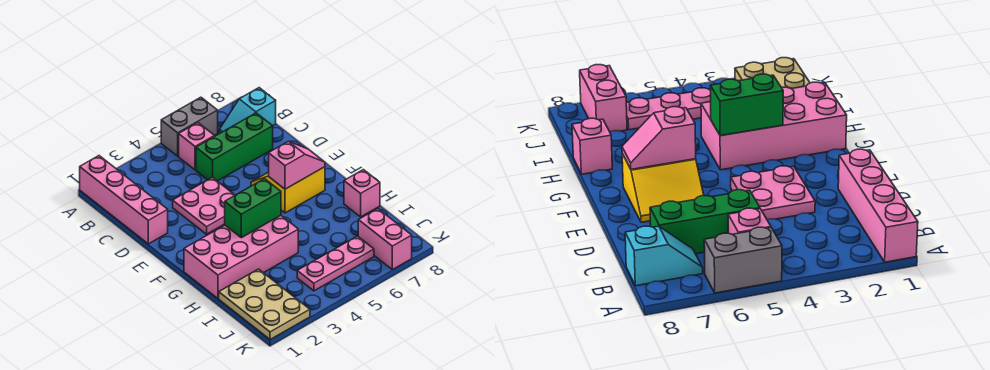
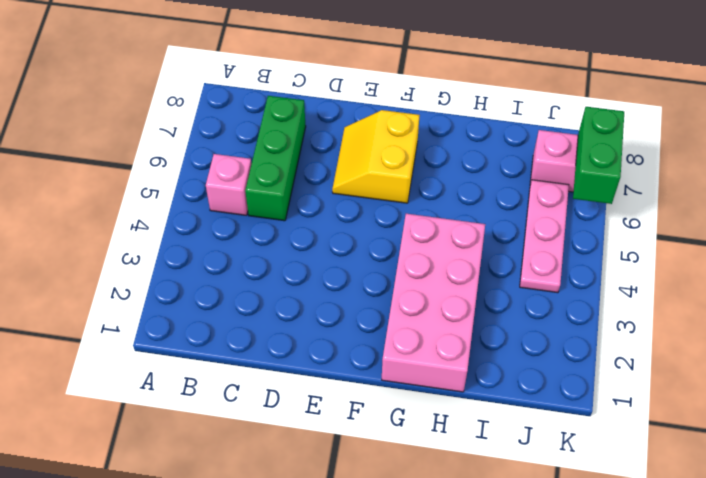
green brick K6:K7 level 2 -> green brick G3:G4 level 2
none -> pink brick A1:D1 level 1
none -> grey brick A5:A6 level 1
none -> cyan slope B7:B8 level 1 top 8

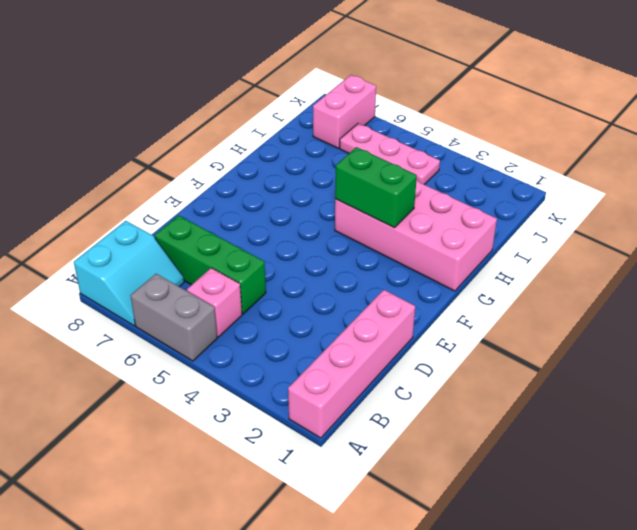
cyan slope A7:B8 level 1 top 8 -> cyan slope B7:B8 level 1 top 8
none -> pink plate D3:E4 level 1
none -> yellow slope E6:F7 level 1 top F
none -> pink brick H8 level 1

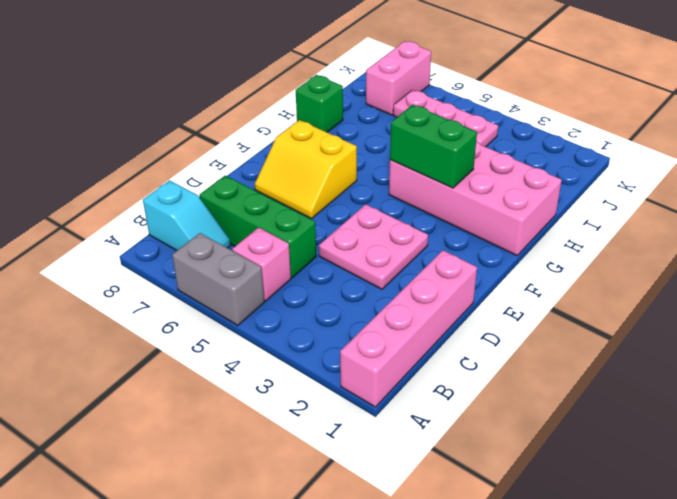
green brick H8 level 1 -> pink brick H8 level 1
none -> tan plate I1:K2 level 1
none -> pink slope F6:F7 level 2 top 6

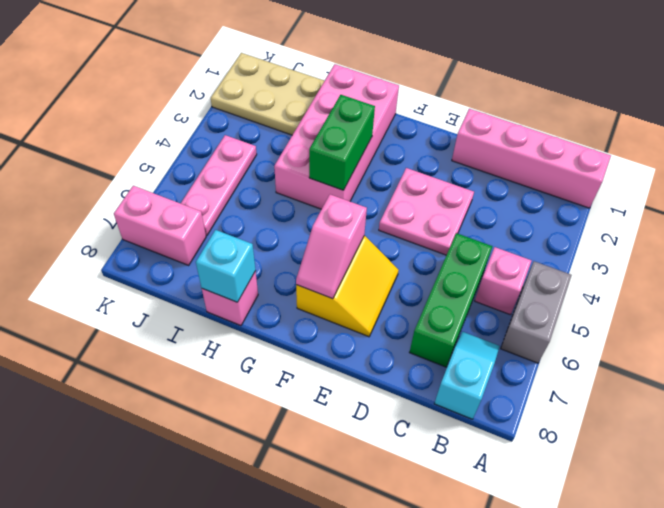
cyan brick H8 level 2 -> none

